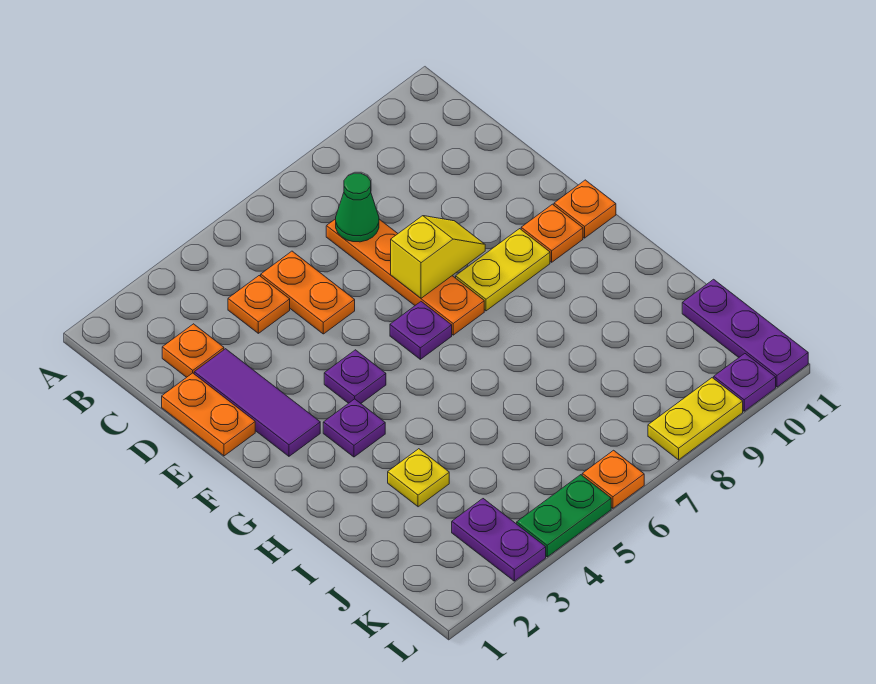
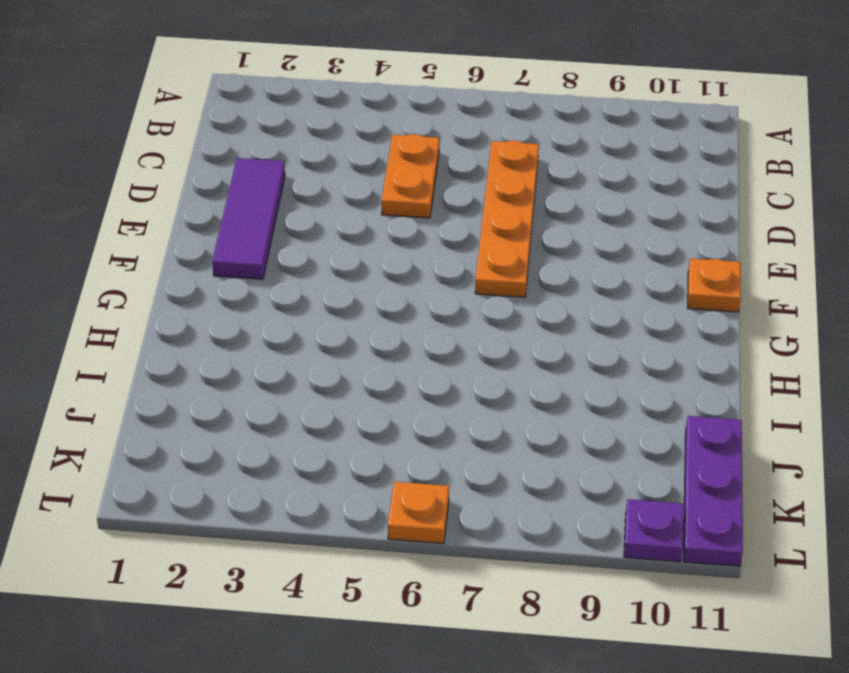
none -> orange plate C2 level 1
none -> orange plate C4 level 1
none -> orange plate D1:E1 level 1

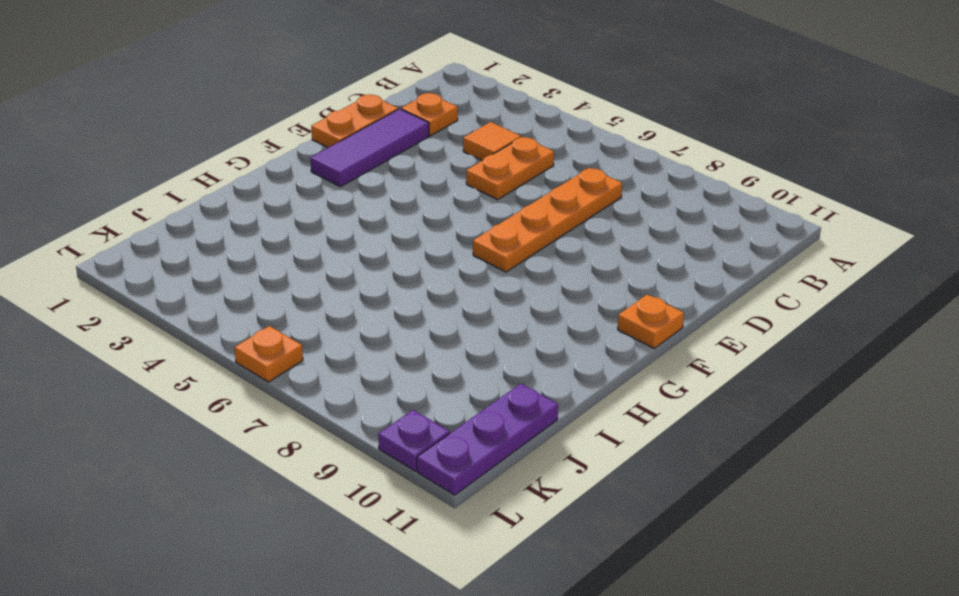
orange tile C4 level 1 -> orange plate C4 level 1
none -> purple plate F4 level 1
none -> purple plate F6 level 1
none -> yellow plate F8:F9 level 1

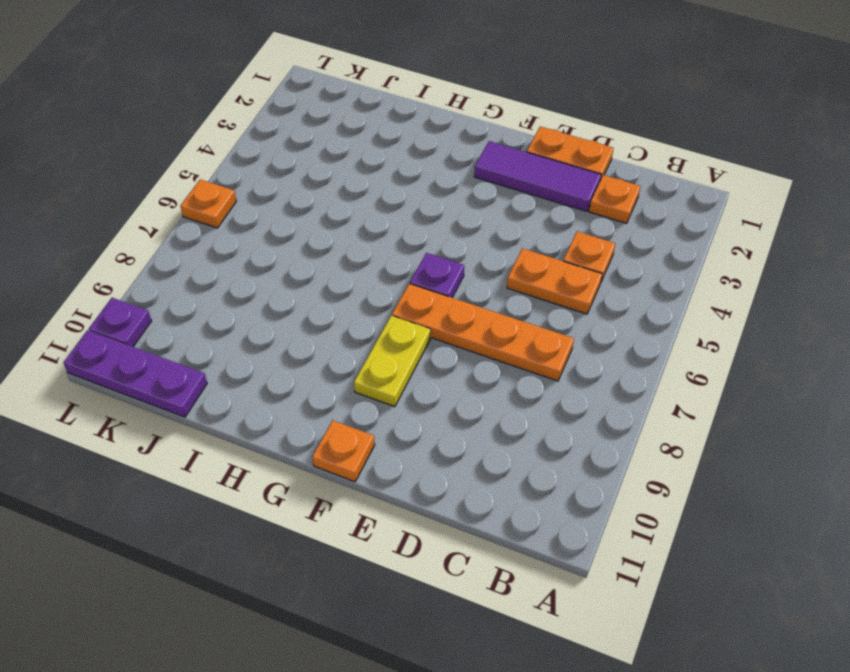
none -> purple plate F4 level 1
none -> orange plate F10 level 1
none -> purple plate G3 level 1

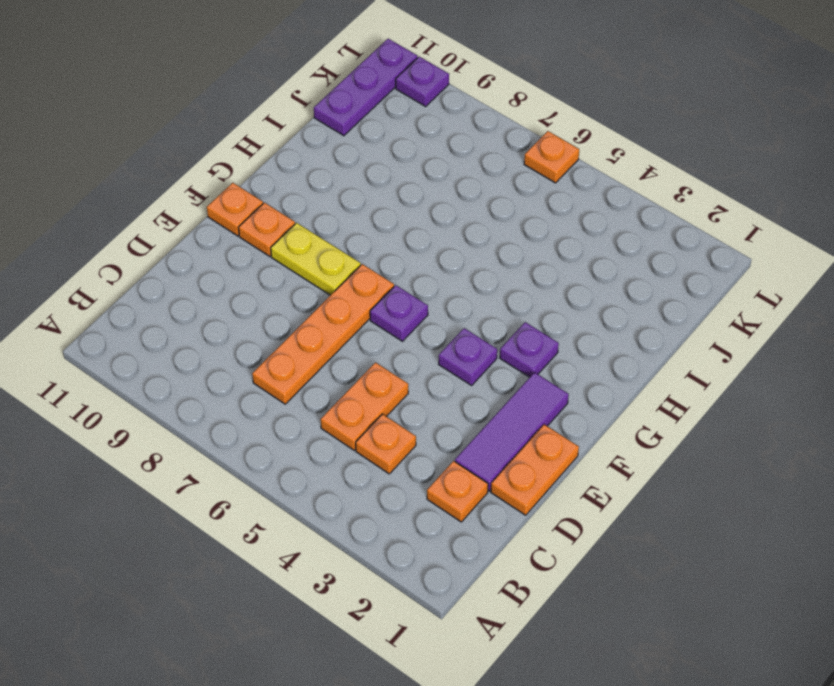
none -> yellow plate I3 level 1
none -> purple plate K3:L3 level 1
none -> green plate L4:L5 level 1

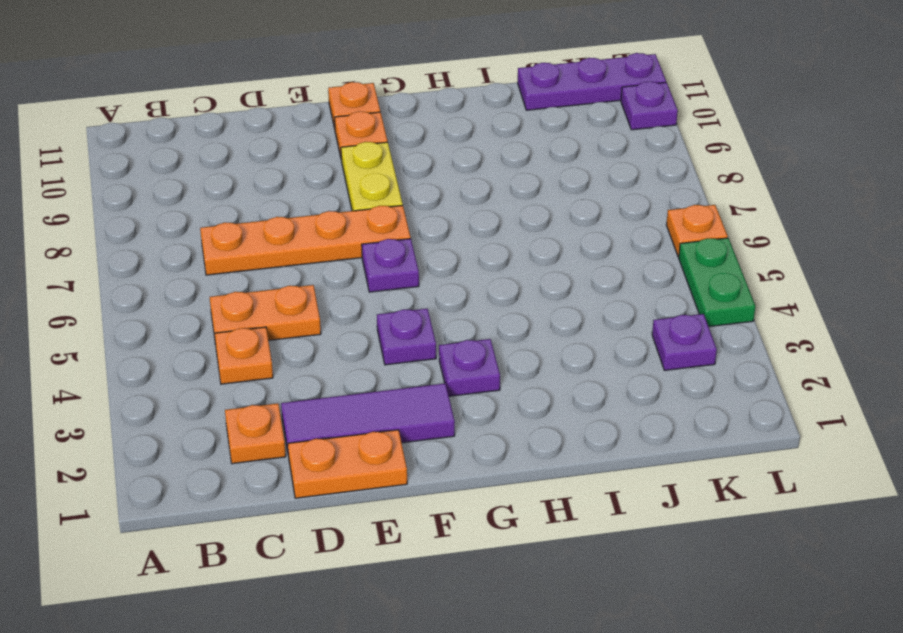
purple plate K3 level 1 -> purple plate K3:L3 level 1
none -> yellow plate I3 level 1
none -> yellow plate L8:L9 level 1
none -> green cone C7 level 2

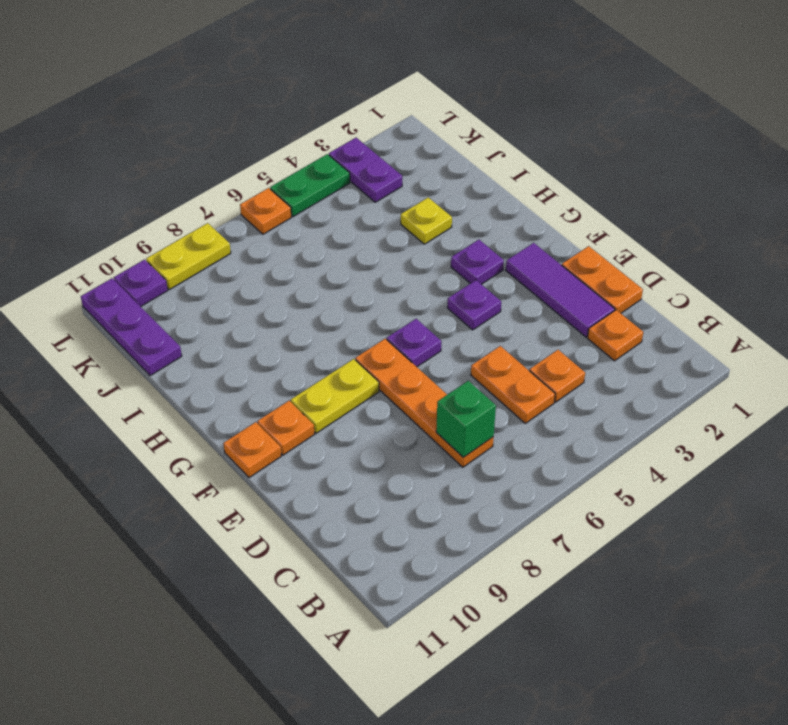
green brick C7 level 2 -> green cone C7 level 2
none -> yellow slope E7:E8 level 2 top 7

